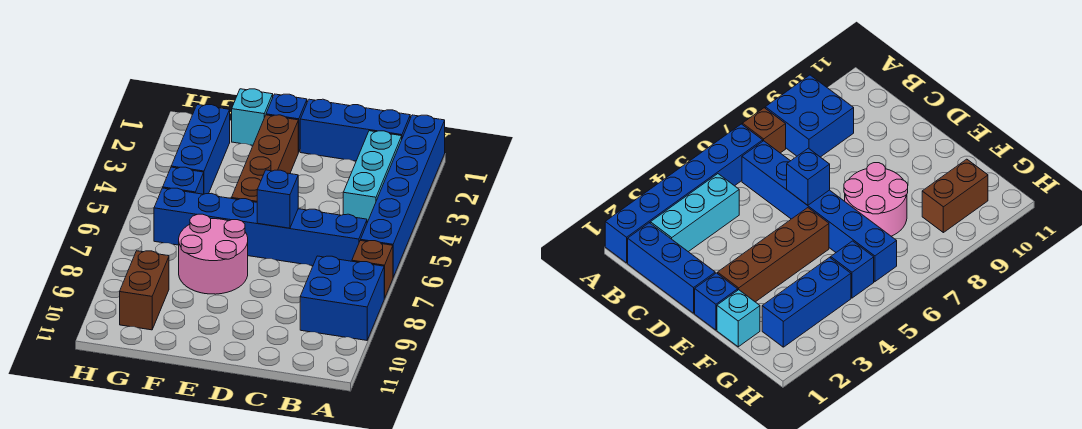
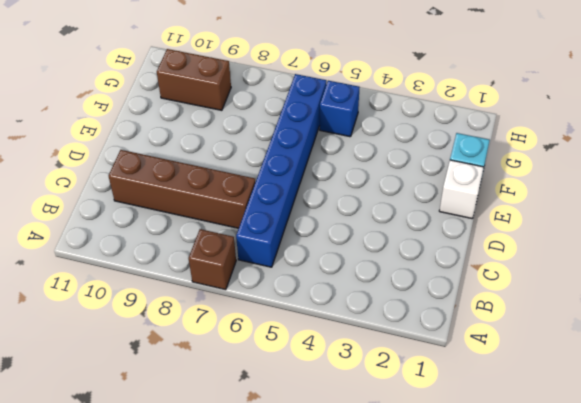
brown brick C7:C10 level 1 -> brown brick E2:E5 level 1
white brick E1 level 1 -> blue brick E1 level 1
none -> blue brick A1:A6 level 1
none -> blue brick A8:B9 level 1
none -> blue brick B1:D1 level 1

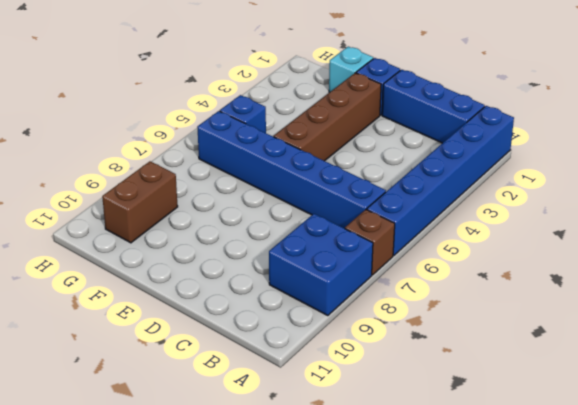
none -> cyan brick B2:B4 level 1
none -> pink round brick E7:F8 level 1
none -> blue brick G2:G4 level 1

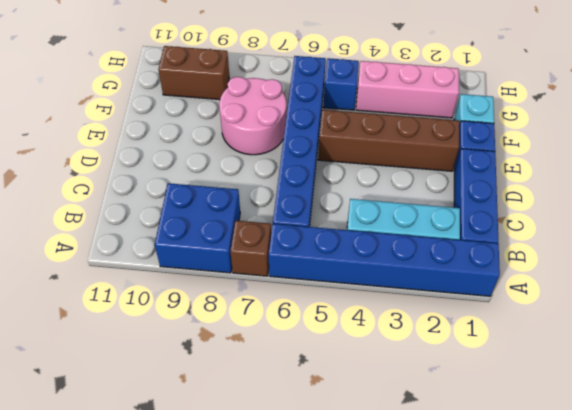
pink brick G2:G4 level 1 -> blue brick G2:G4 level 1
none -> blue brick D6 level 2

